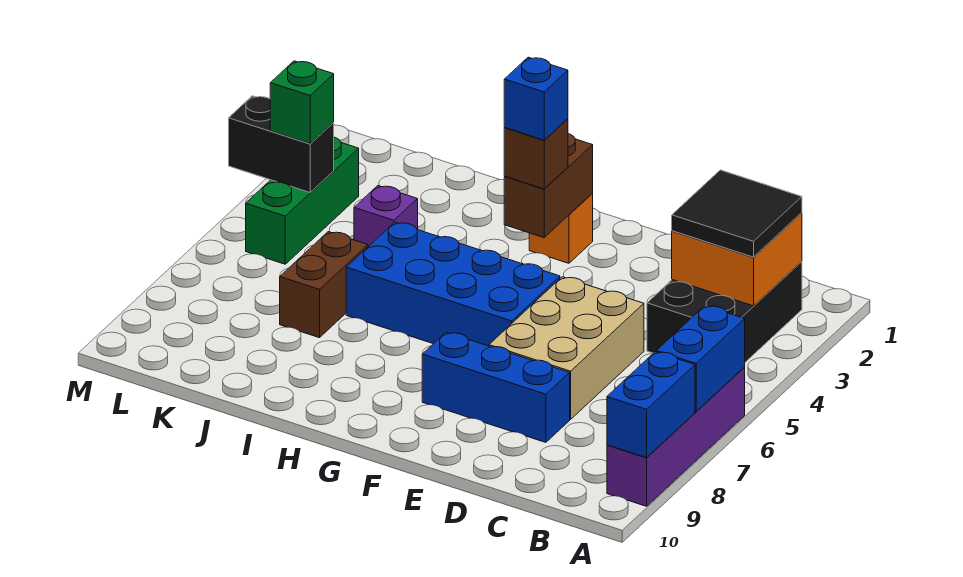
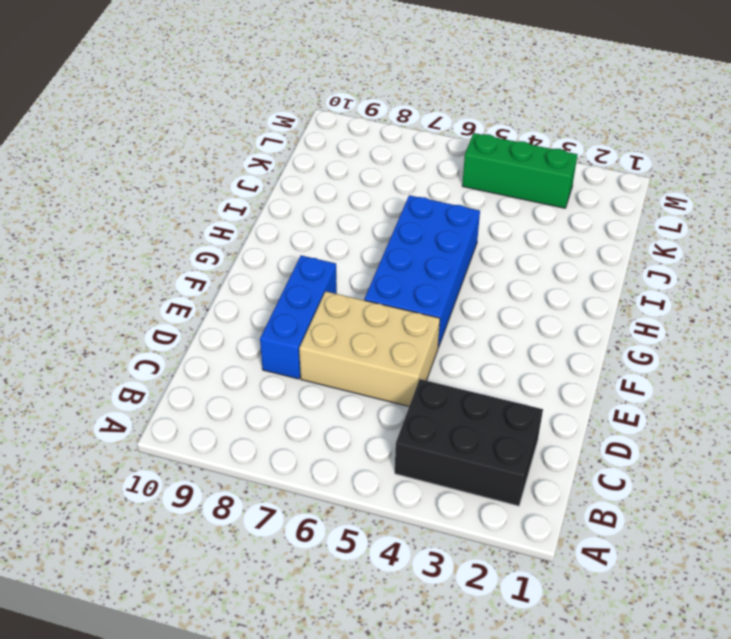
none -> purple brick A6:A9 level 1
none -> orange brick G2 level 1
none -> purple brick J4 level 1

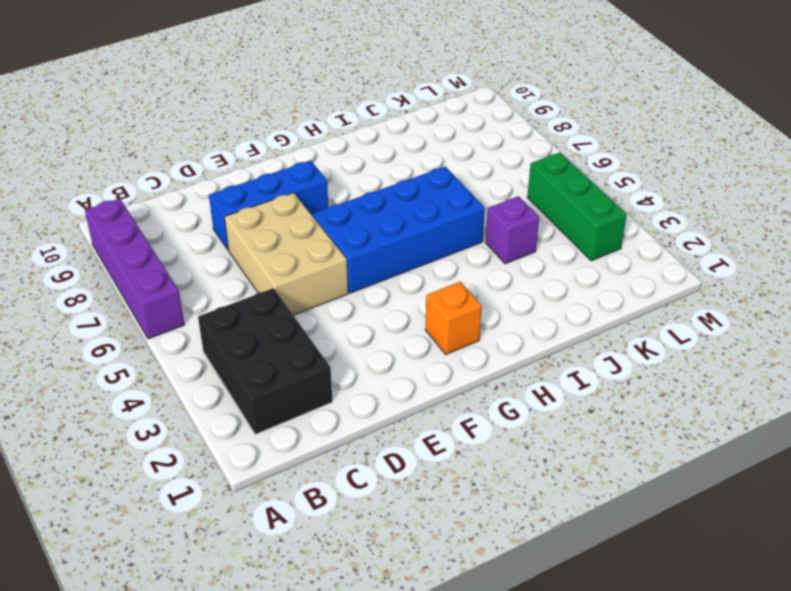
none -> brown brick J6:J7 level 1
none -> blue brick A6:A7 level 2
none -> blue brick A8:A9 level 2

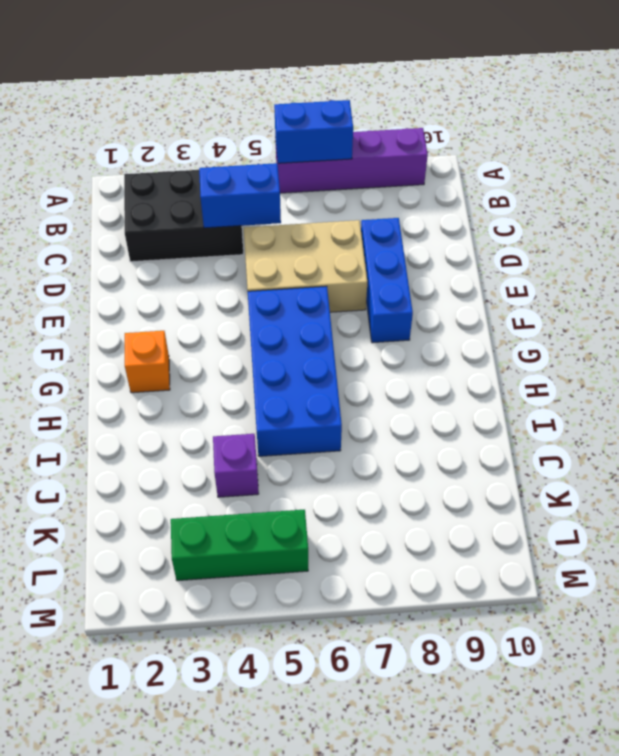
blue brick C4:C5 level 2 -> blue brick A8:A9 level 2
none -> brown brick J6:J7 level 1
none -> orange brick B2:C3 level 2
none -> brown brick G2:G3 level 2

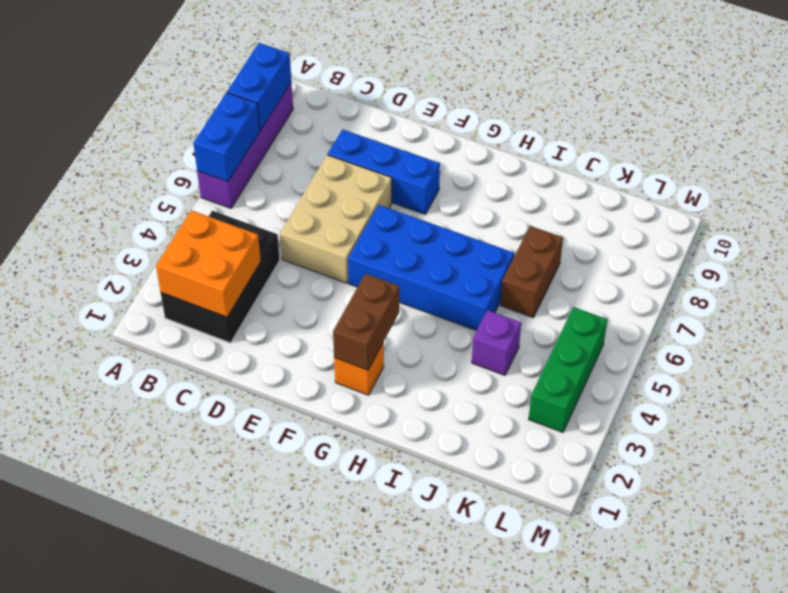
none -> black brick L4:M4 level 2
none -> black tile B2:C3 level 3
none -> brown brick G3 level 3

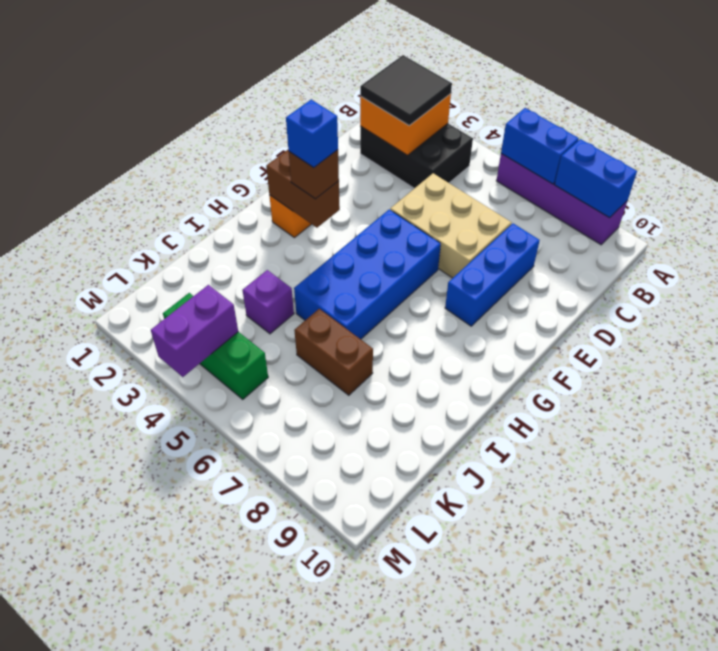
purple brick L4:M4 level 2 -> black brick L4:M4 level 2
none -> green brick L4 level 3

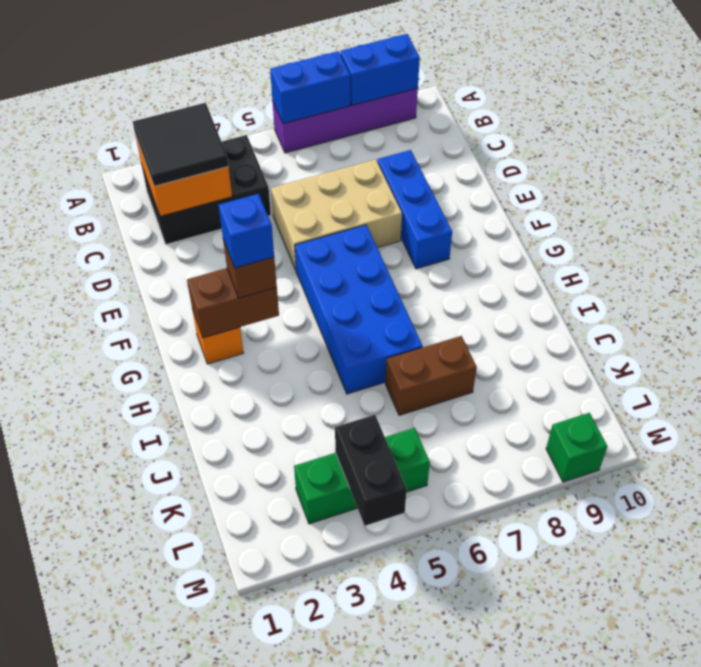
green brick M9 level 1 -> green brick L4 level 3
none -> purple brick J4 level 1

